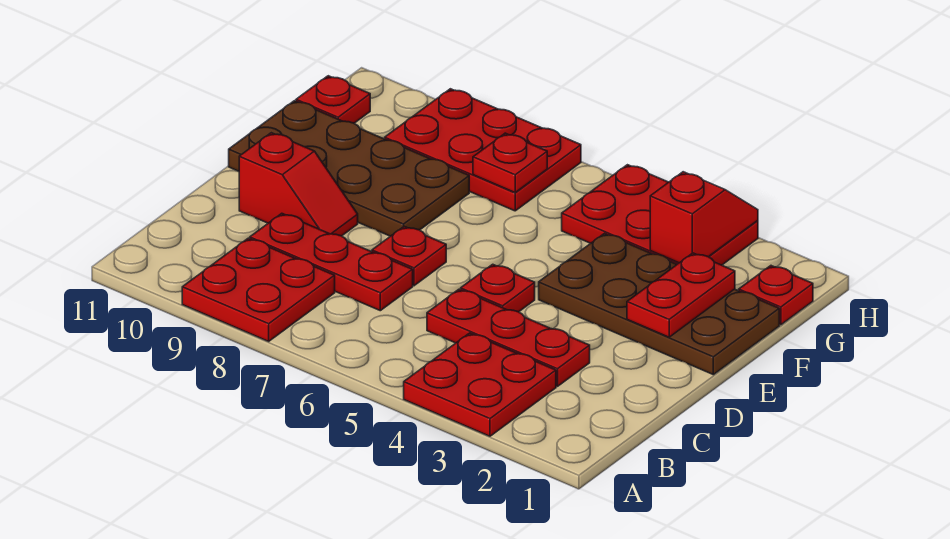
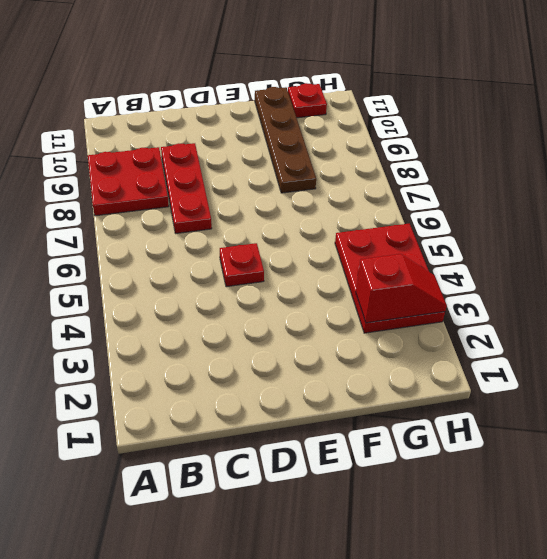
brown plate F8:F11 level 1 -> brown plate E8:F11 level 1
none -> red plate A3:B4 level 1
none -> red plate C3:C5 level 1
none -> red plate D7 level 1

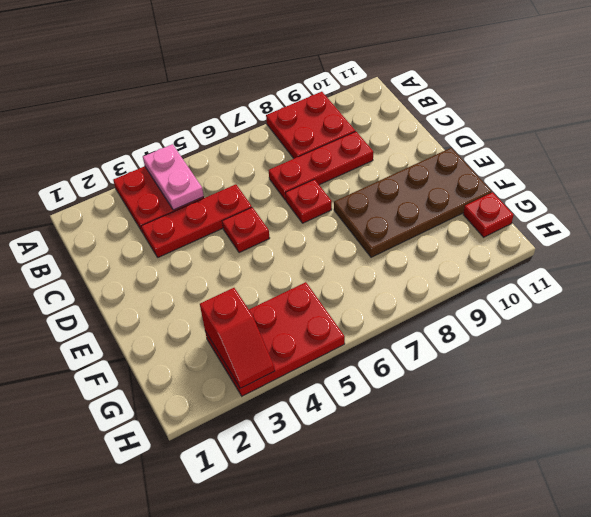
pink plate A4:B4 level 2 -> none
none -> red slope D9:D10 level 1 top 10
none -> brown plate E1:F4 level 1
none -> red plate G1 level 1

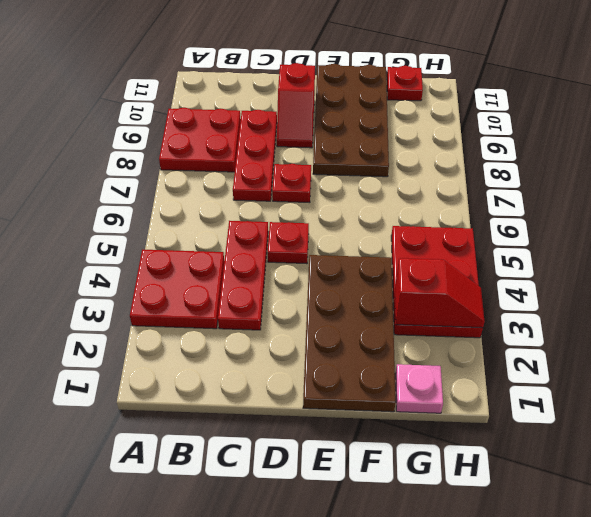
pink plate G1 level 1 -> red plate G1 level 1
none -> red plate G7:H9 level 1
none -> red plate E2:F2 level 2
none -> red plate G7 level 2

